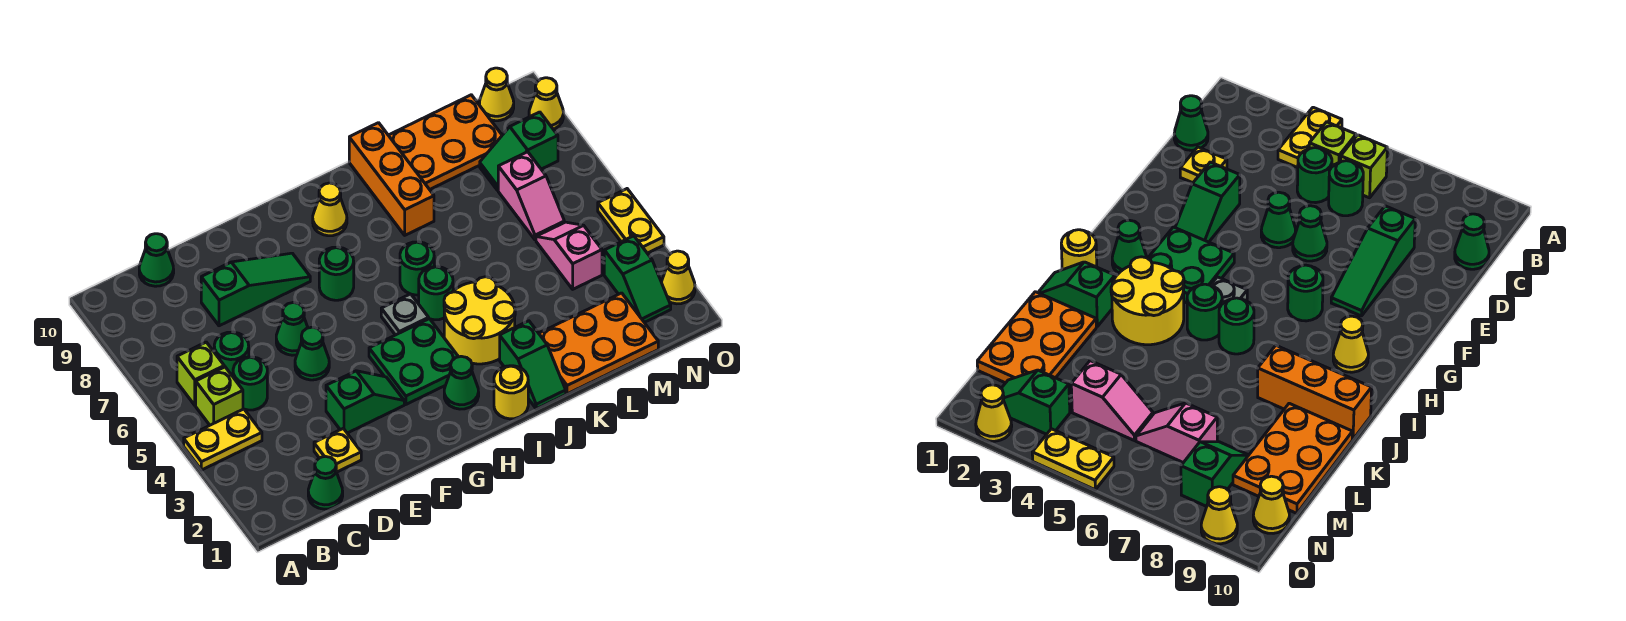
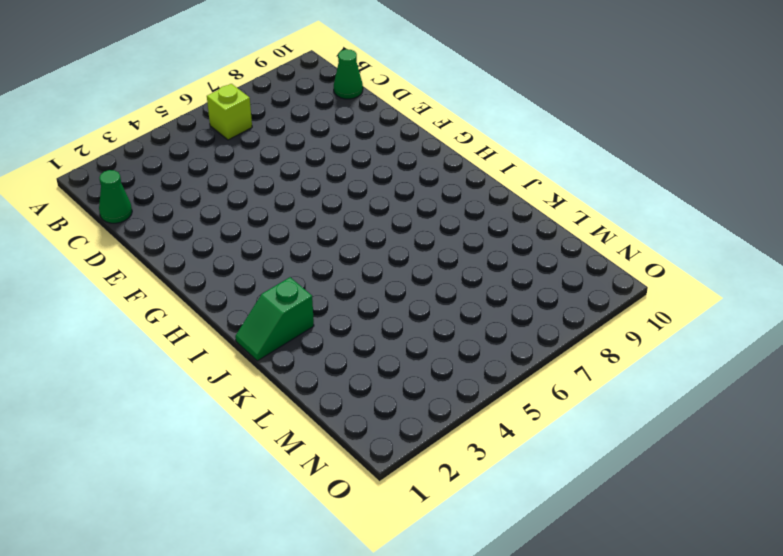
none -> yellow plate A4:B4 level 1
none -> lime brick B5 level 1
none -> green round brick C5 level 1
none -> green round brick C6 level 1

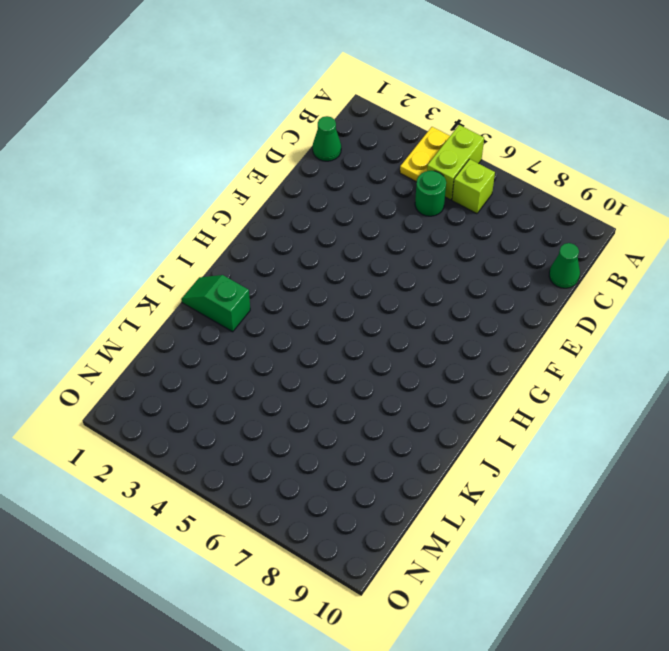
lime brick A5:B5 level 1 -> lime brick B5 level 1
none -> green round brick C6 level 1
none -> yellow plate D2 level 1
none -> green slope D8:F8 level 1 top D
none -> green slope E3:F3 level 1 top E

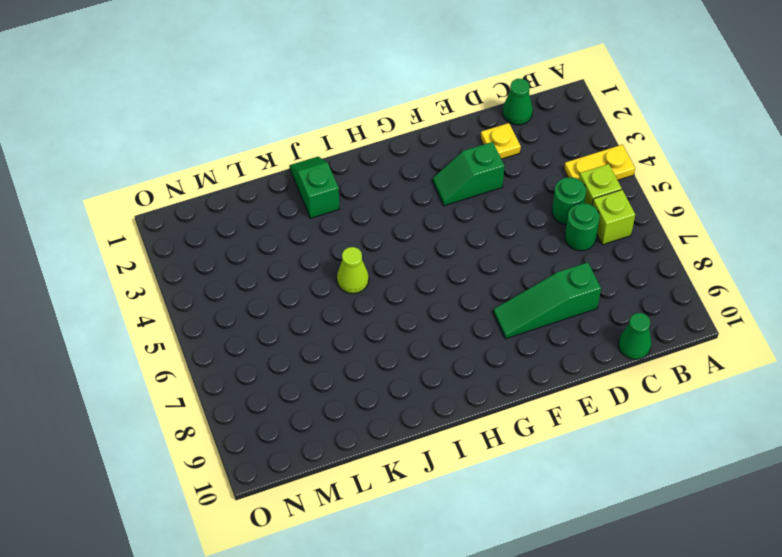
lime cone J5 level 1 -> none
none -> green cone E5 level 1
none -> green cone E6 level 1
none -> green plate G3:H4 level 1
none -> green round brick G7 level 1

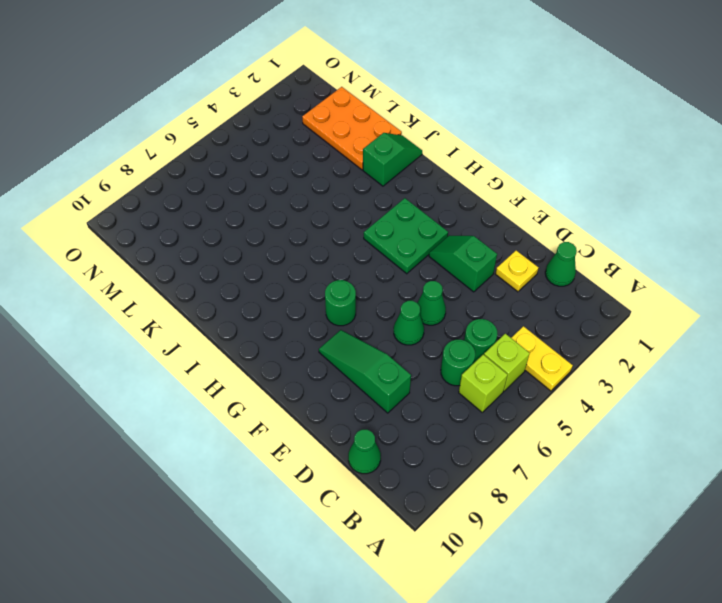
none -> green cone H2 level 1
none -> grey plate H5 level 1
none -> yellow cone H9 level 1
none -> yellow round brick I1 level 1

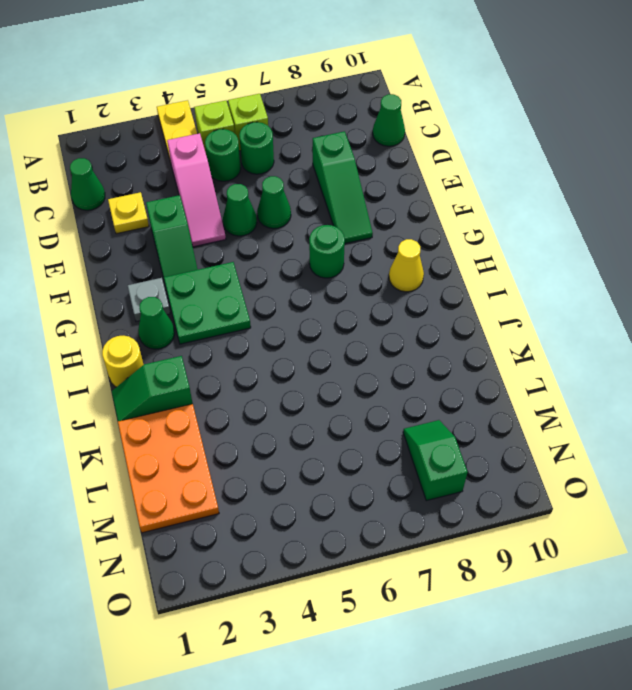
pink slope C4:E4 level 1 top C -> none
grey plate G2 level 1 -> grey plate H5 level 1
none -> yellow round brick I3:J4 level 1
none -> green round brick I5 level 1
none -> green round brick I6 level 1
none -> orange brick J8:J10 level 1

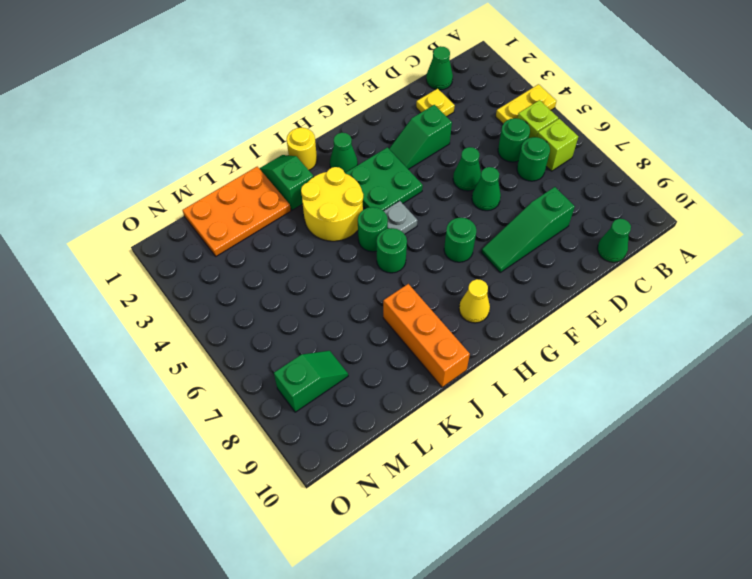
none -> orange plate K9:M10 level 1
none -> pink slope M4:M5 level 1 top 4
none -> pink slope M6:M7 level 1 top 7
none -> green slope N2:N3 level 1 top 3

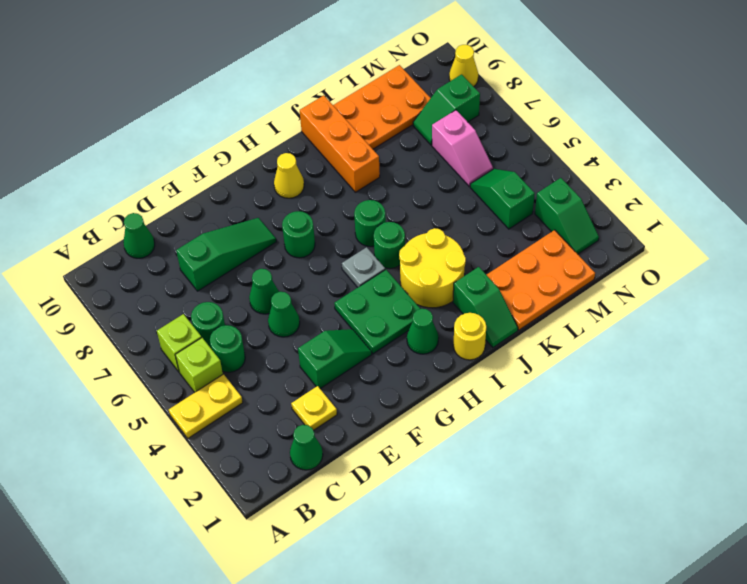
green slope M4:M5 level 1 top 4 -> pink slope M4:M5 level 1 top 4
none -> yellow cone N10 level 1
none -> yellow cone O2 level 1
none -> yellow plate O4:O5 level 1

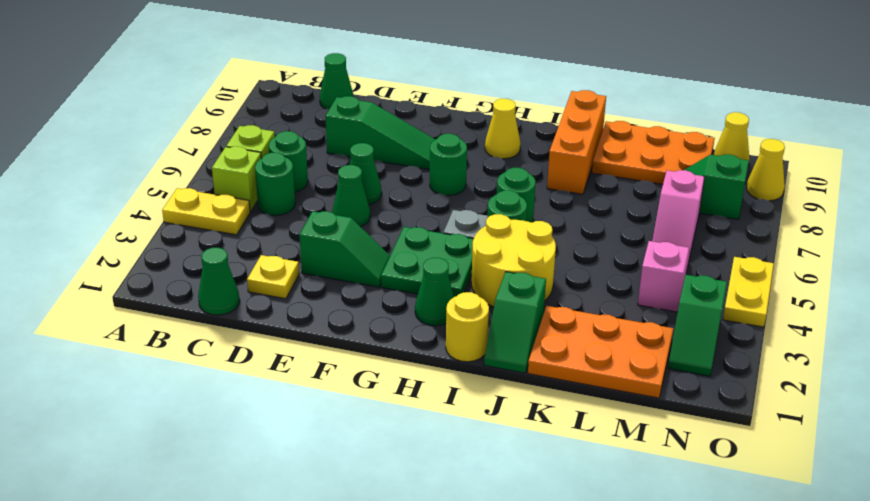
none -> yellow cone O2 level 1

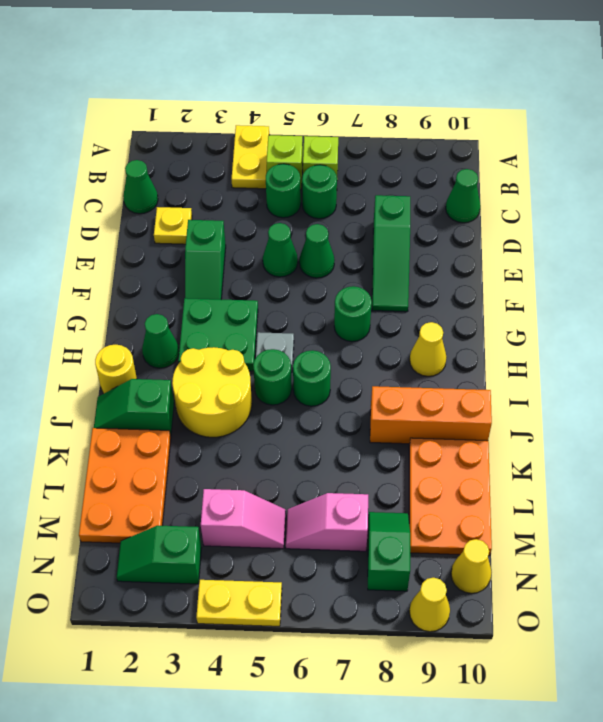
none -> yellow cone O2 level 1

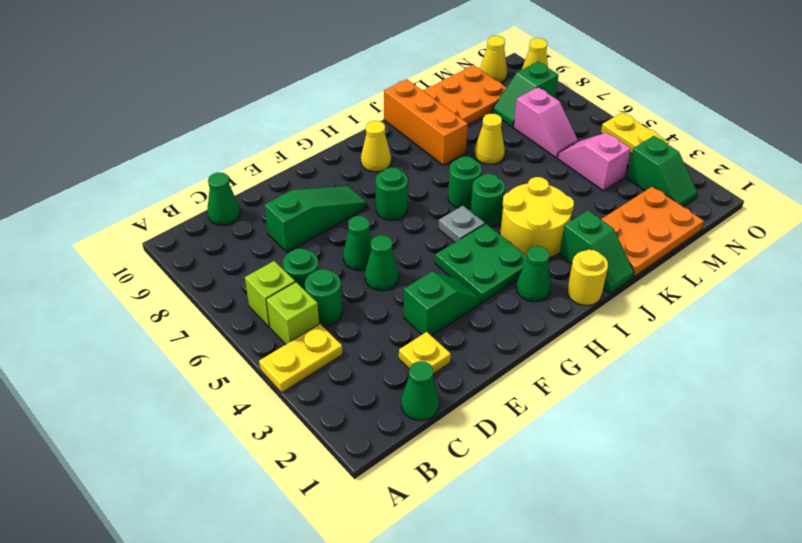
yellow cone K7 level 1 -> yellow cone O2 level 1

